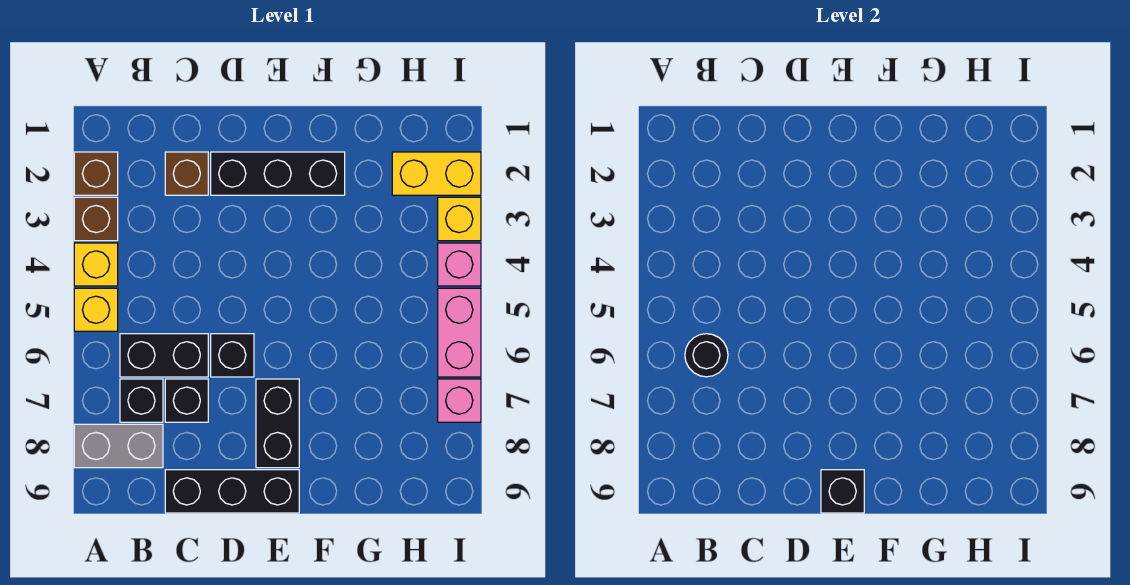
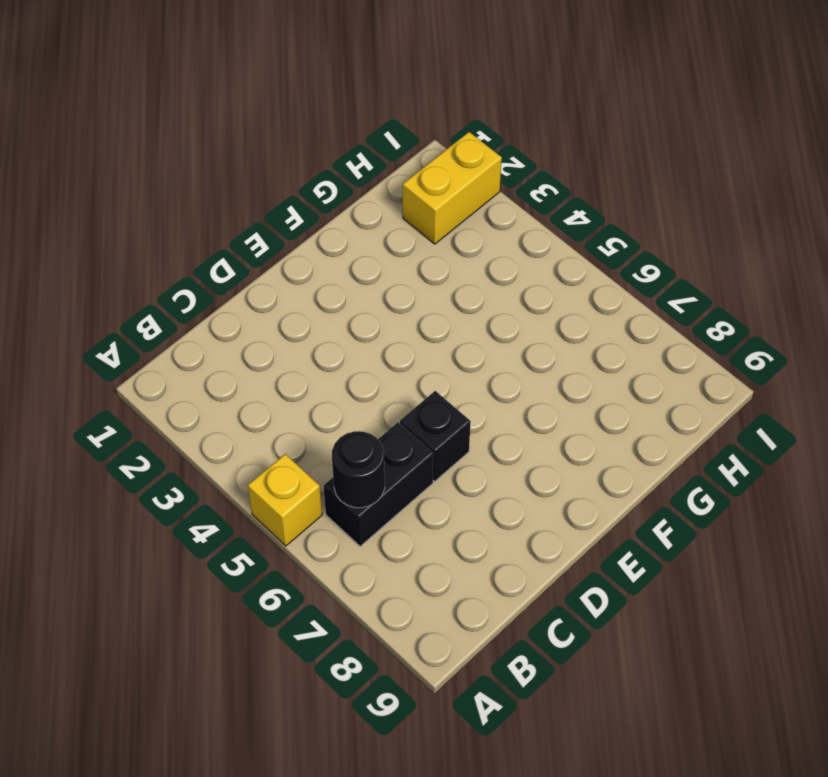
none -> brown brick A2 level 1
none -> brown brick A3 level 1
none -> yellow brick A4 level 1

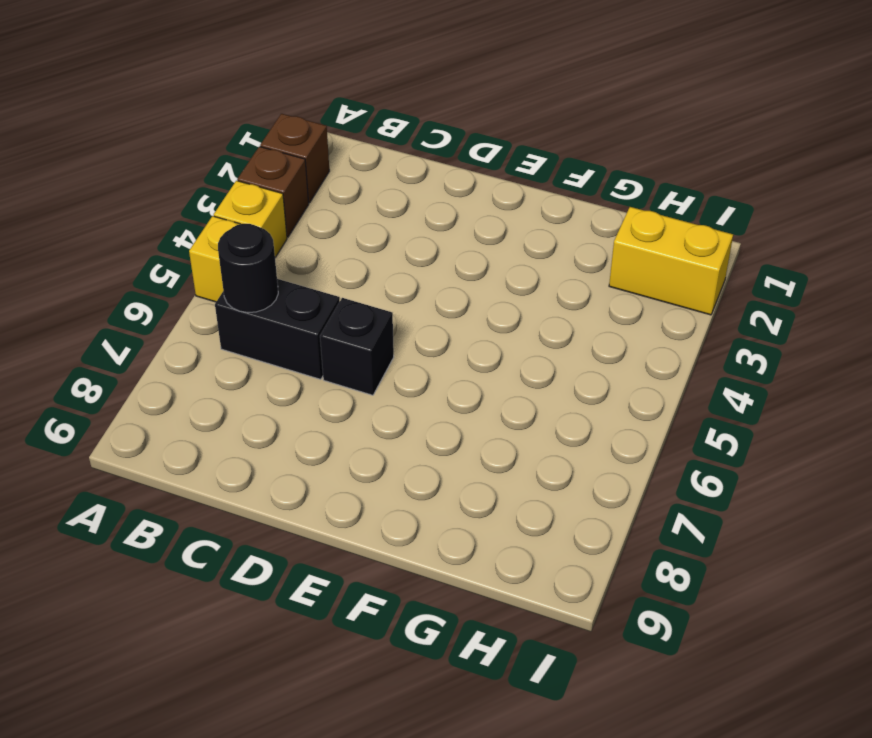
none -> grey brick A8:B8 level 1
none -> black brick B7 level 1
none -> brown brick C2 level 1

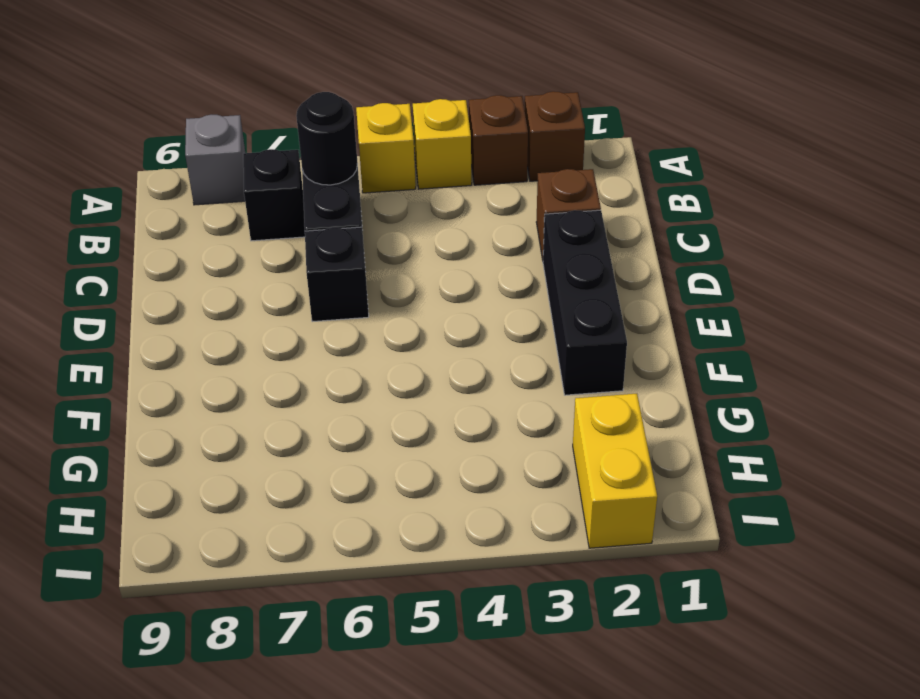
grey brick A8 level 1 -> grey brick A8:B8 level 1
none -> black brick C7 level 1
none -> black brick C9:E9 level 1
none -> black brick E7:E8 level 1

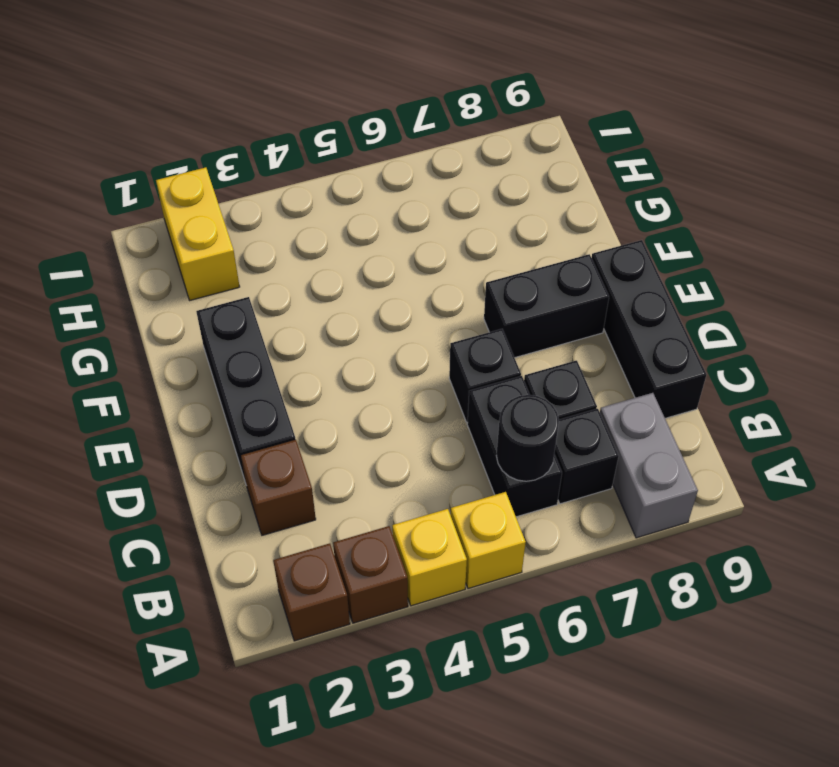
none -> yellow brick I3 level 1
none -> pink brick I4 level 1
none -> pink brick I5:I6 level 1

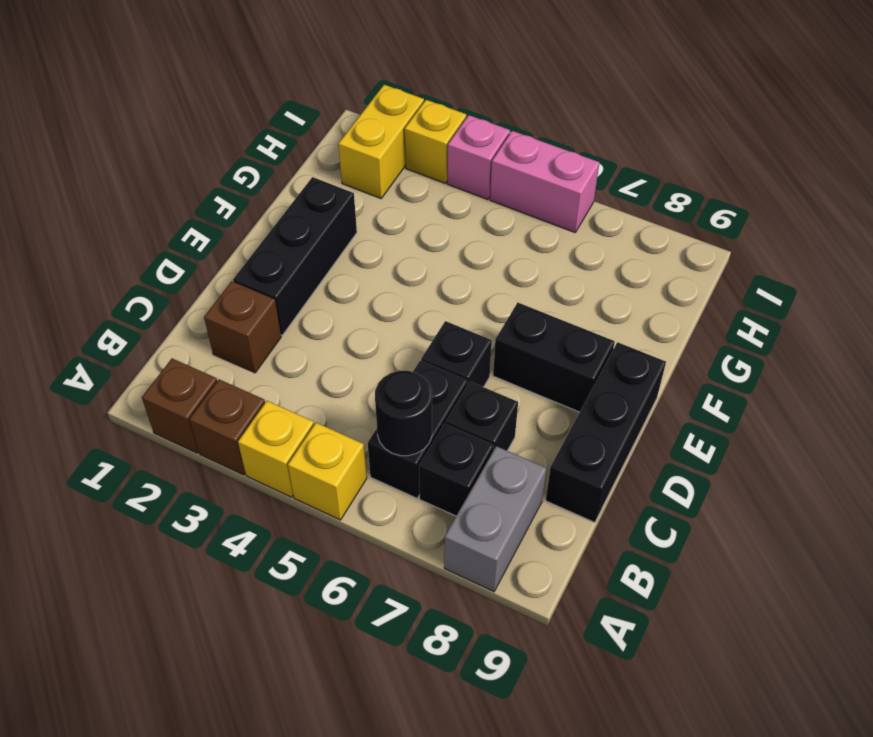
none -> pink brick I7 level 1
none -> black brick E9 level 2

